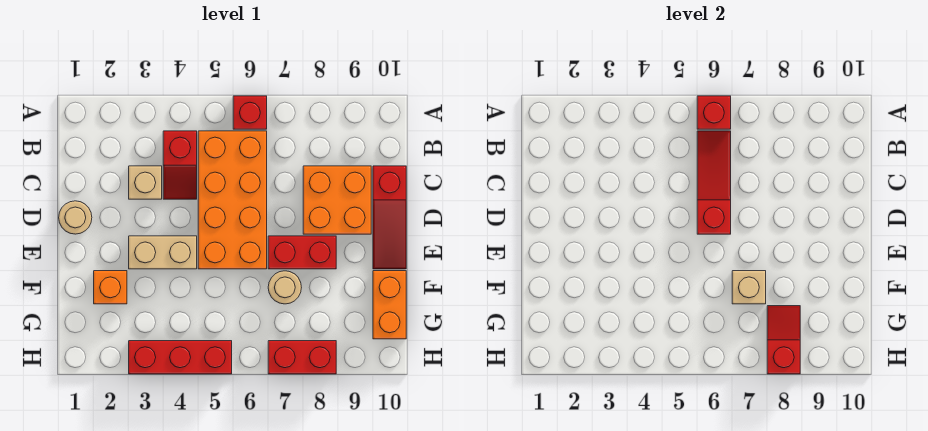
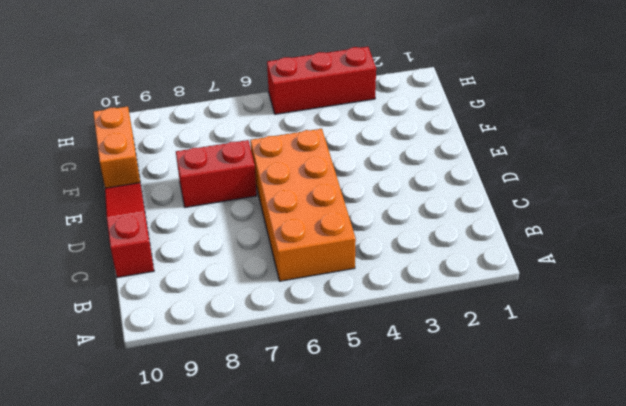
none -> red brick A6 level 1
none -> red slope B4:C4 level 1 top B
none -> tan brick C3 level 1

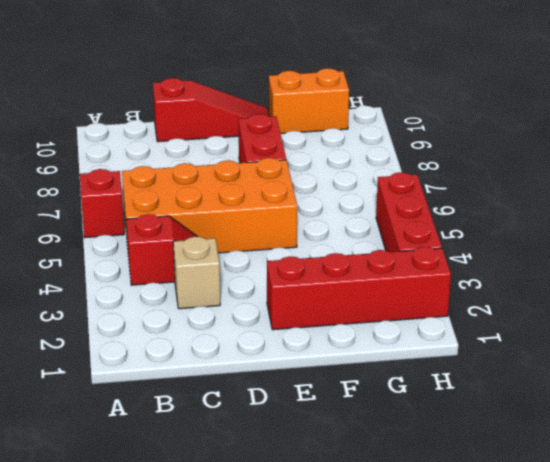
red brick E2:H2 level 1 -> orange brick F2 level 1
none -> orange brick C8:D9 level 1
none -> tan round brick D1 level 1
none -> tan brick E3:E4 level 1

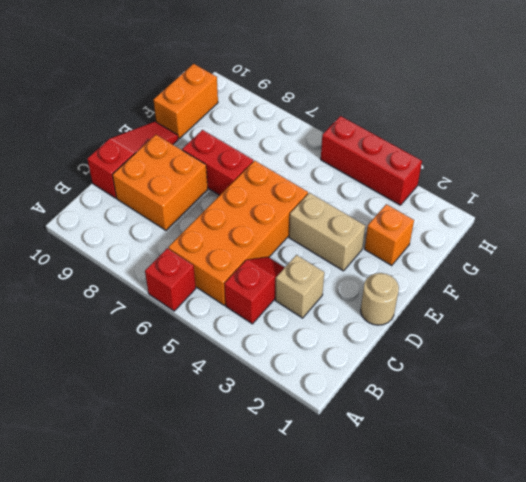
none -> tan round brick F7 level 1
none -> red brick H7:H8 level 1
none -> red brick A6 level 2

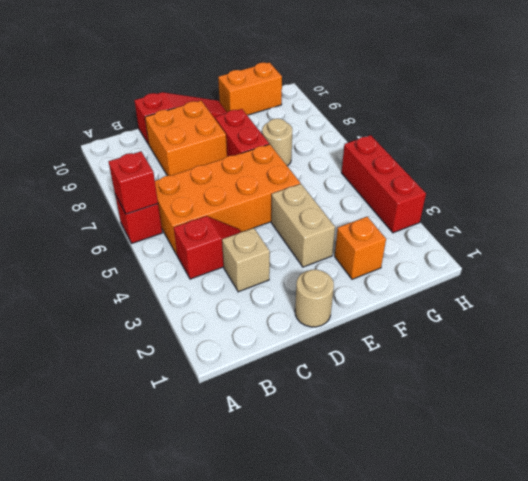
none -> red brick H7:H8 level 1
none -> red slope B6:D6 level 2 top D
none -> tan brick F7 level 2

